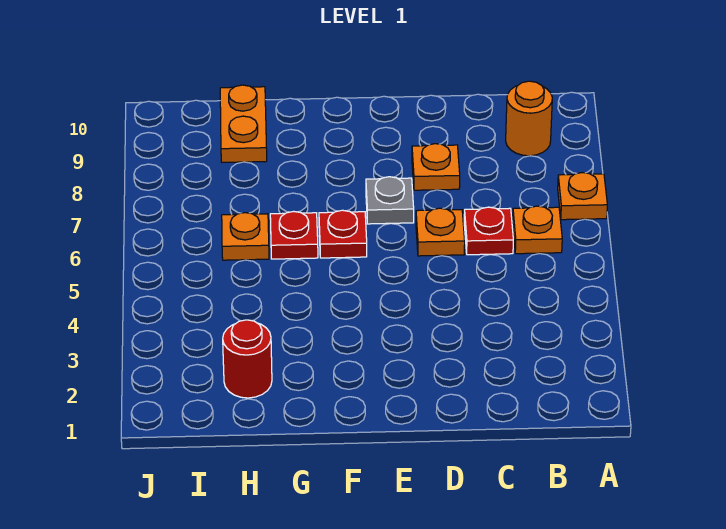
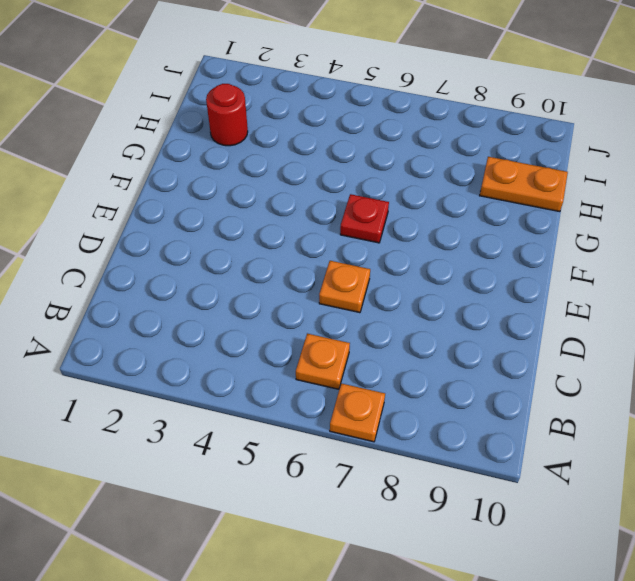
none -> orange round brick B9 level 1
none -> red plate C6 level 1
none -> orange plate D8 level 1

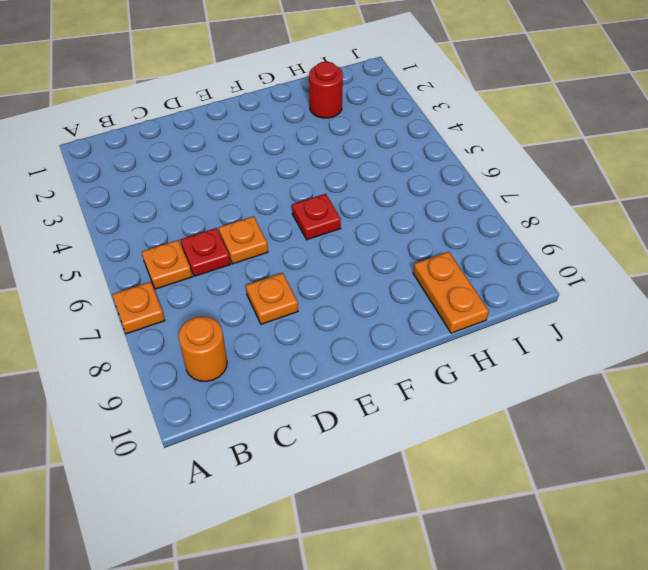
none -> grey plate E7 level 1
none -> red plate G6 level 1
none -> orange plate H6 level 1

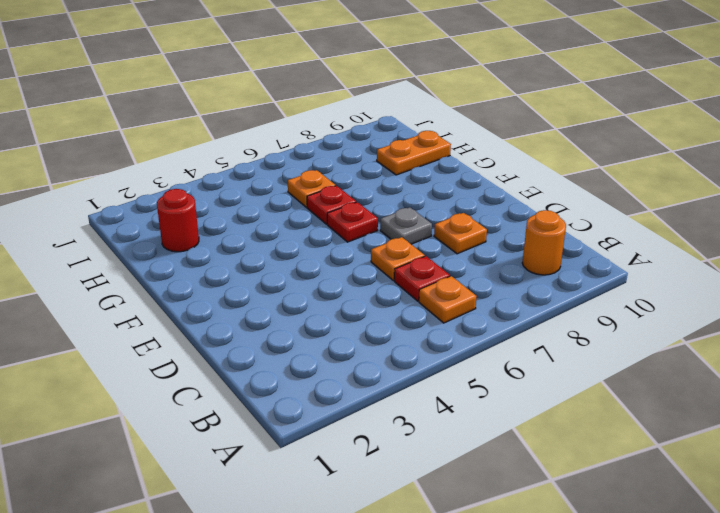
none -> orange plate A7 level 1

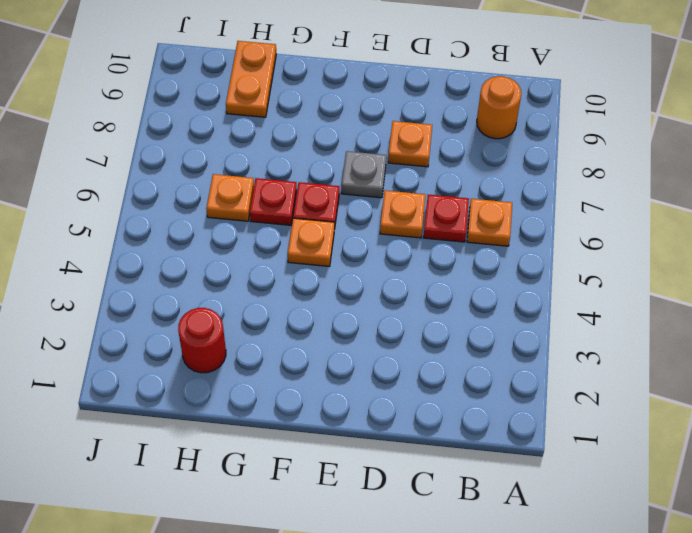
orange plate F5 level 1 -> orange plate A7 level 1

